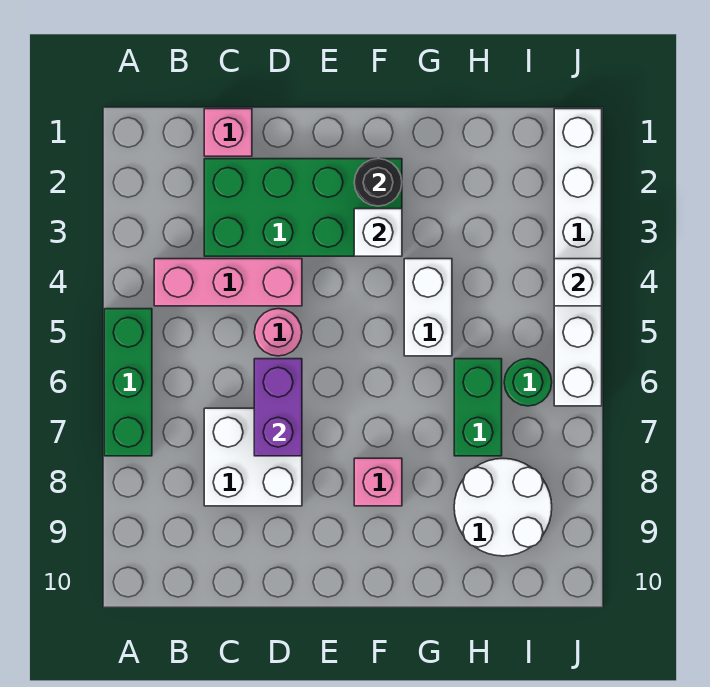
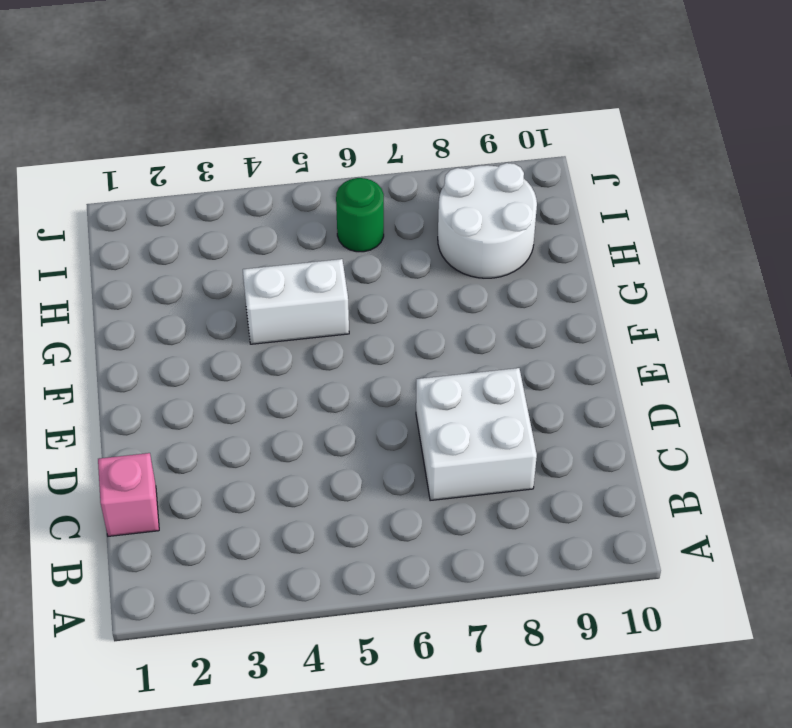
none -> green brick A5:A7 level 1
none -> pink brick B4:D4 level 1
none -> green brick C2:F3 level 1

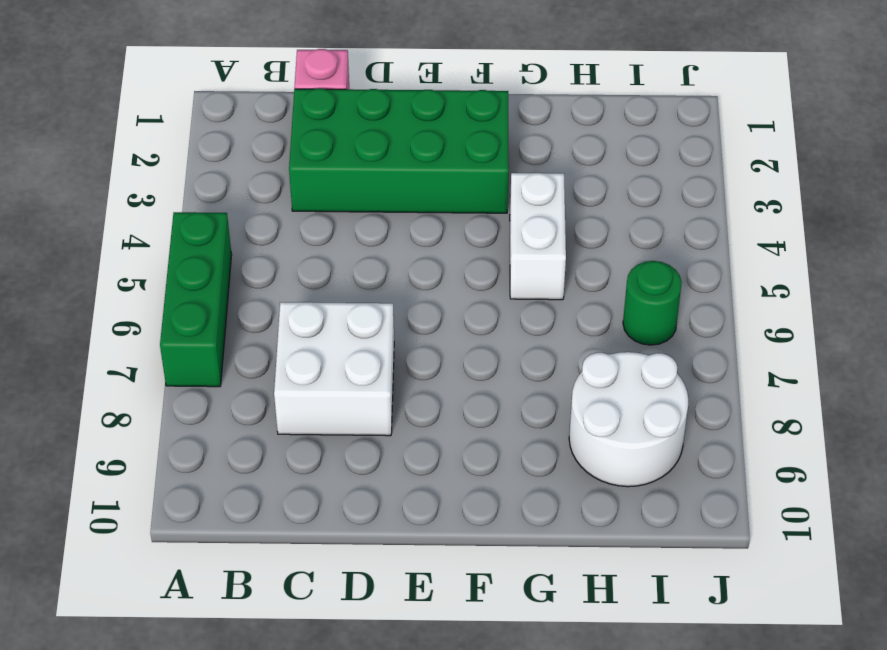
none -> pink brick B4:D4 level 1
none -> pink round brick D5 level 1
none -> pink brick F8 level 1

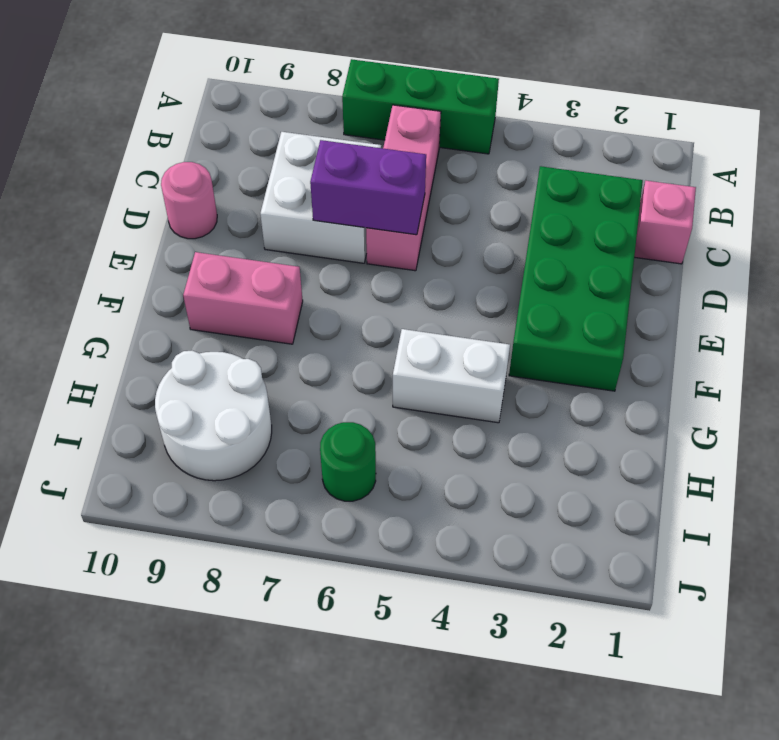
pink brick B6:D6 level 1 -> pink brick B4:D4 level 1
pink round brick D10 level 1 -> pink round brick D5 level 1
pink brick F8:F9 level 1 -> pink brick F8 level 1
none -> green brick H6:H7 level 1
none -> white brick J1:J6 level 1
none -> black round brick F2 level 2

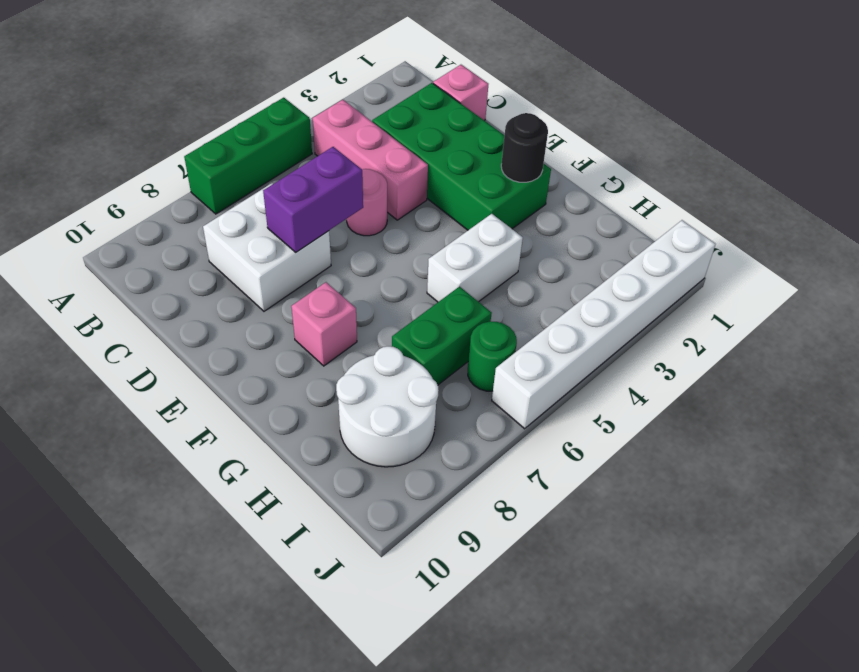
none -> white brick F3 level 2
none -> white brick J4 level 2

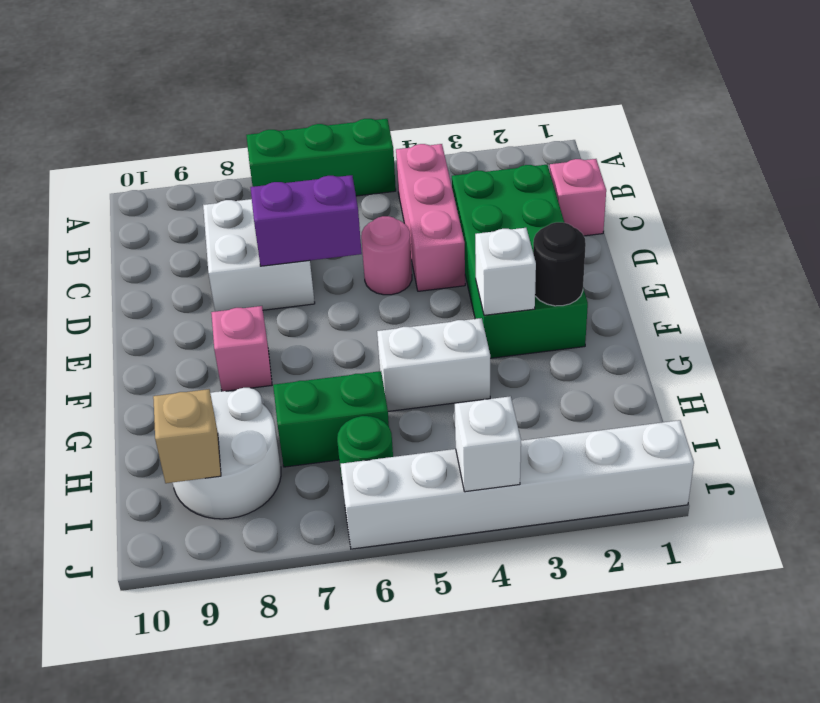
tan brick I9 level 2 -> none

